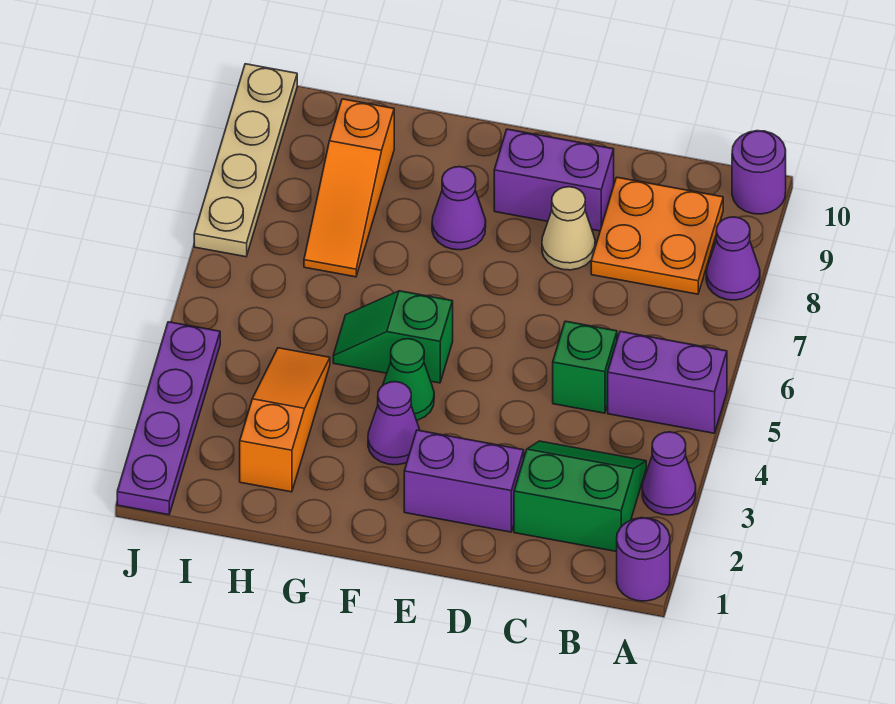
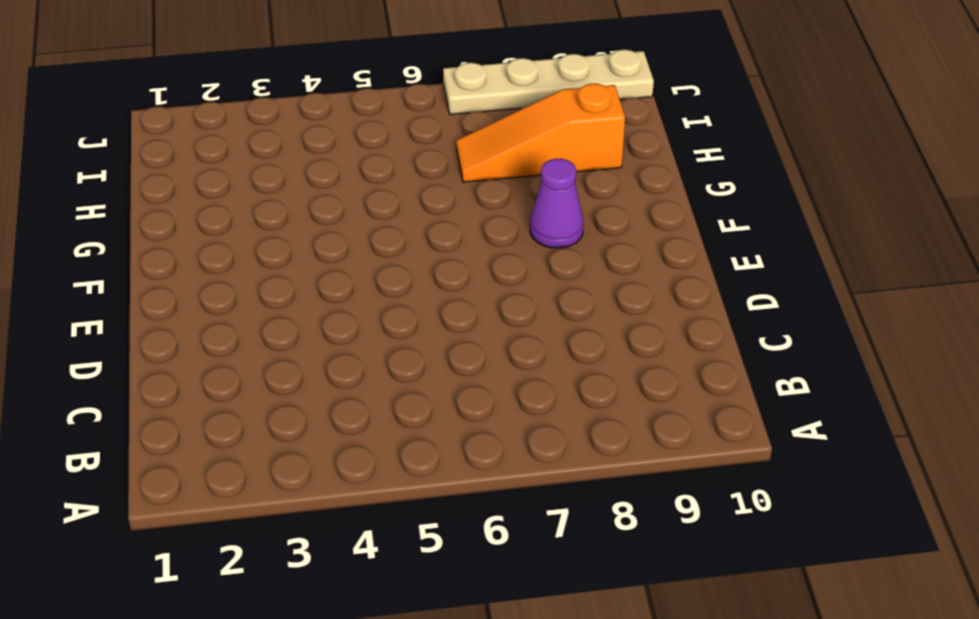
none -> purple round brick A1 level 1
none -> purple cone A3 level 1
none -> purple brick A5:B5 level 1

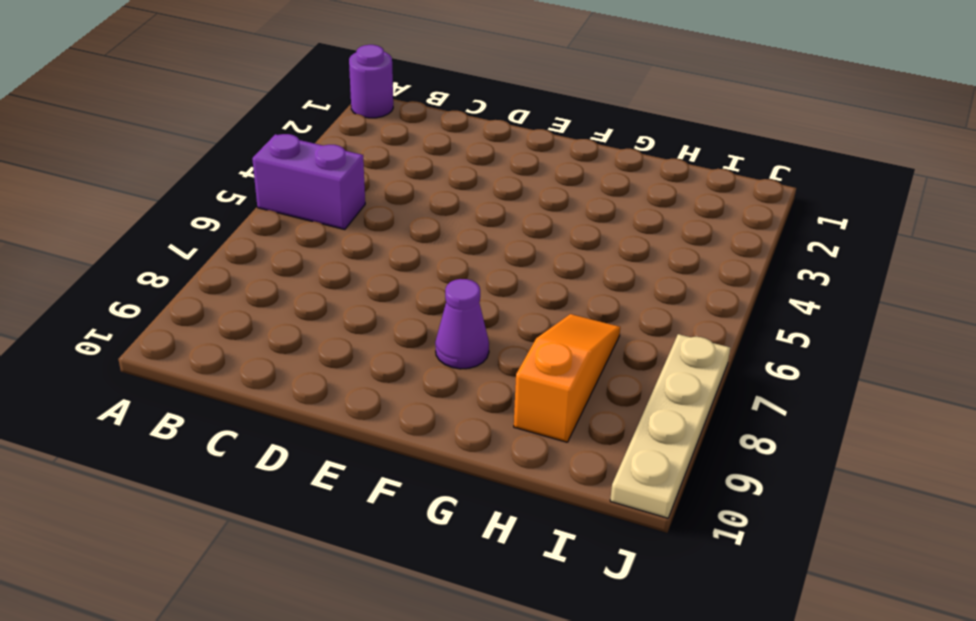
none -> purple cone A3 level 1
none -> purple cone A8 level 1
none -> purple round brick A10 level 1

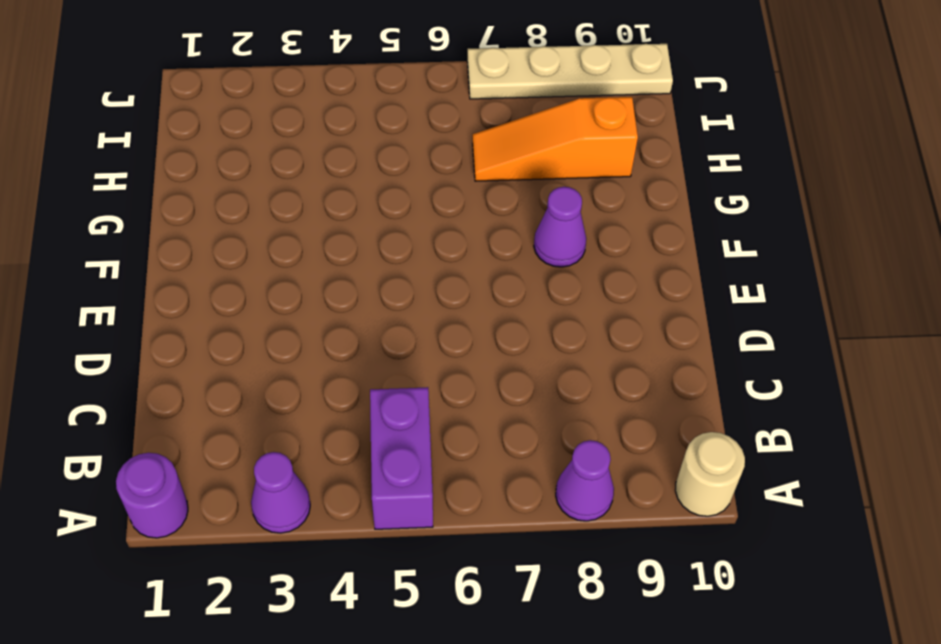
tan round brick A10 level 1 -> purple round brick A10 level 1
none -> green slope B2:C3 level 1 top 2
none -> orange plate B8:C9 level 1
none -> green brick C5 level 1

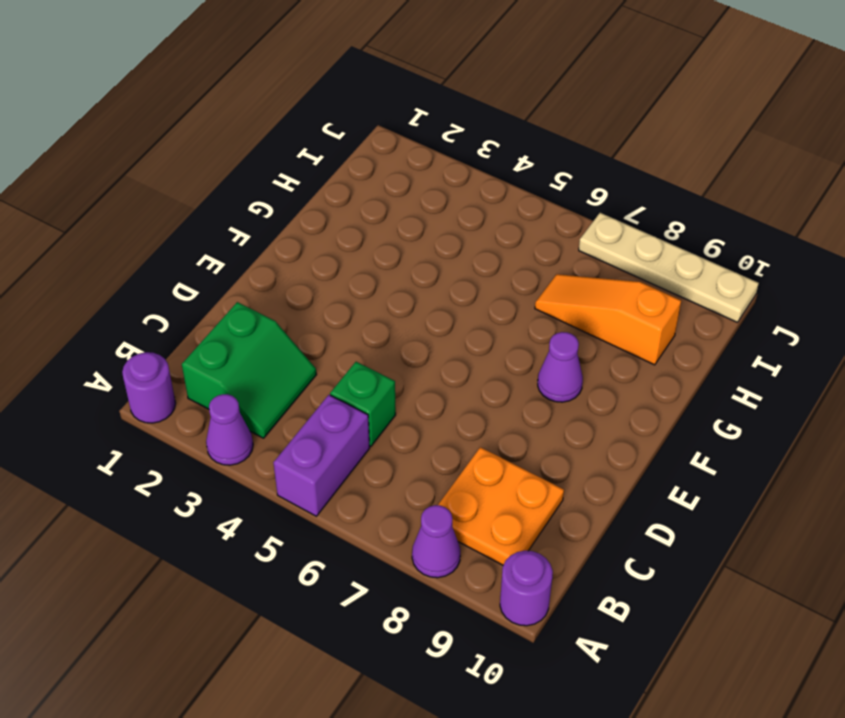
none -> purple brick D2:E2 level 1
none -> tan cone D8 level 1
none -> purple brick D9:E9 level 1

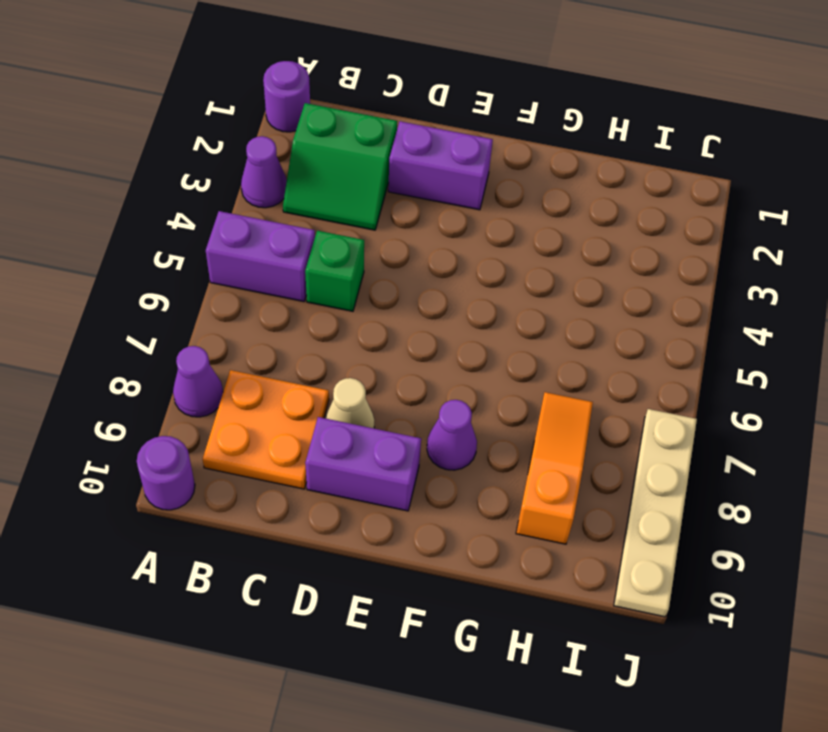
none -> purple cone F3 level 1
none -> green cone F4 level 1
none -> green slope F5:G5 level 1 top F

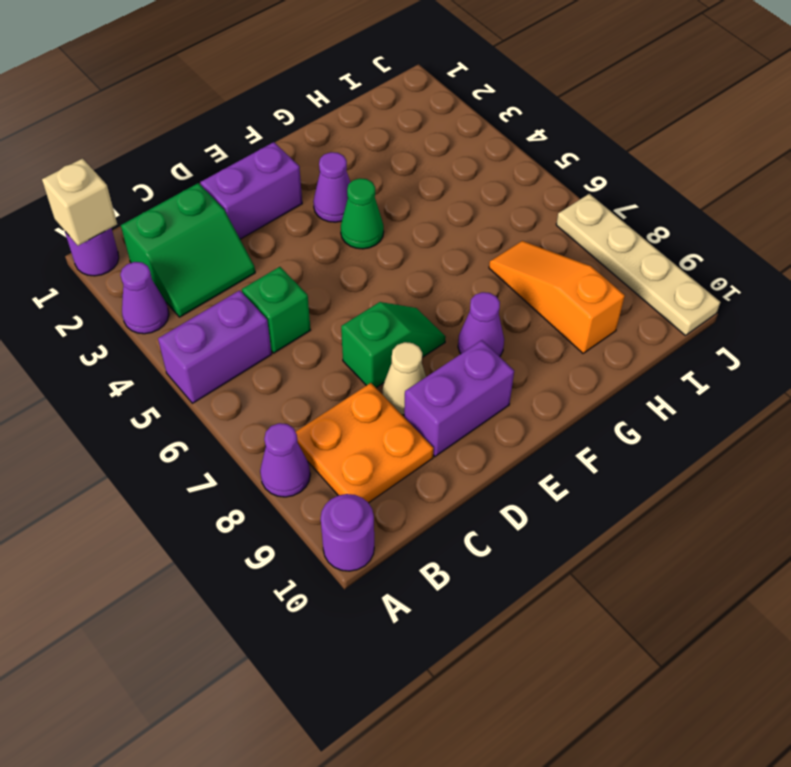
tan brick A1 level 2 -> none
green slope D7:E7 level 1 top D -> green slope F5:G5 level 1 top F
none -> orange slope H2:H4 level 1 top 2
none -> purple plate J1:J4 level 1

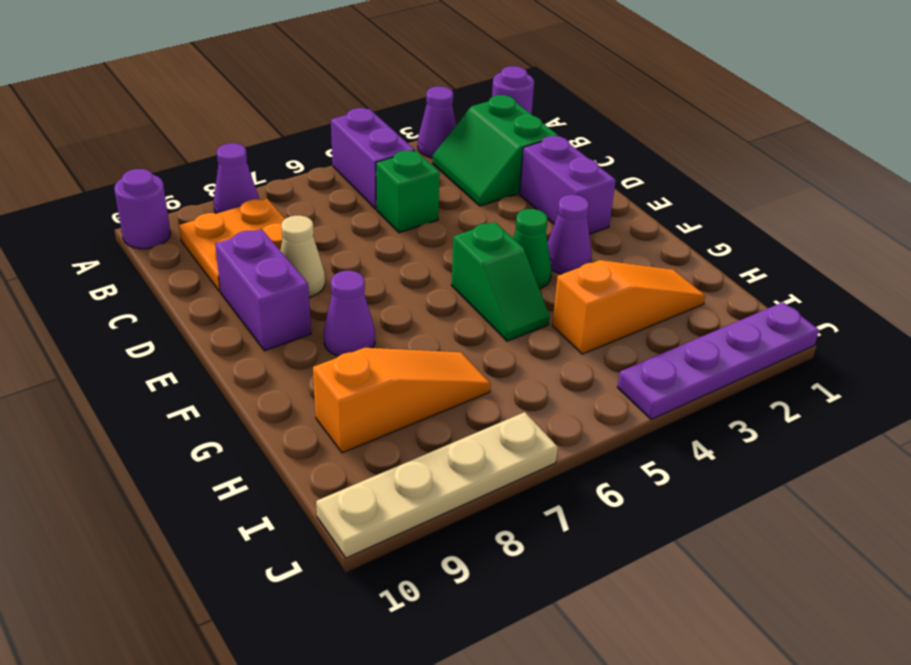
orange slope H2:H4 level 1 top 4 -> orange slope H2:H4 level 1 top 2

